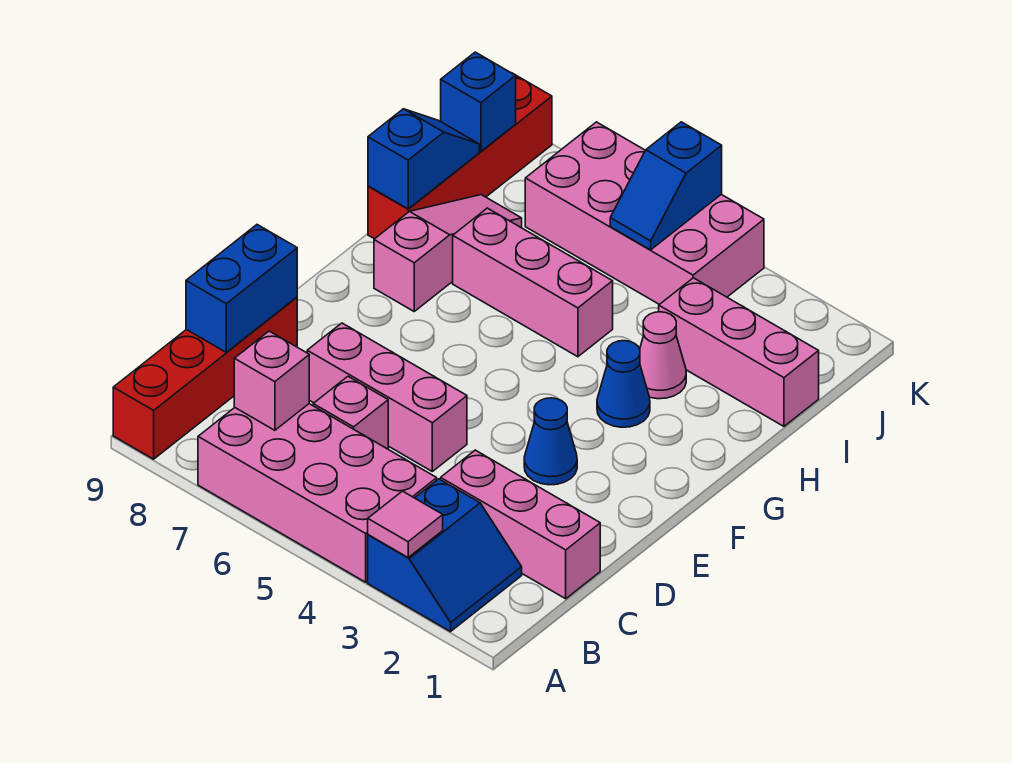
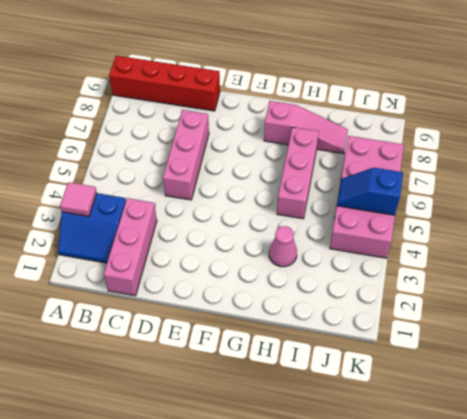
none -> pink brick A4:B7 level 1
none -> pink brick C6 level 1
none -> blue cone E3 level 1

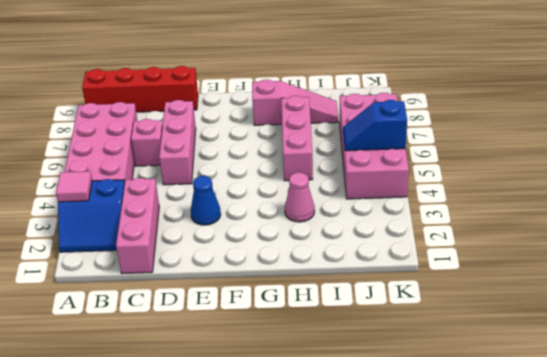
none -> blue cone G3 level 1
none -> red brick H9:K9 level 1
none -> pink brick I1:I3 level 1

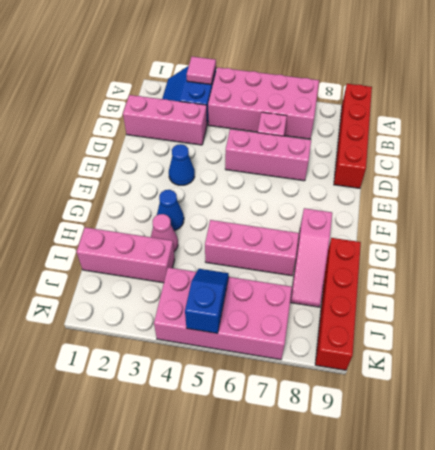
none -> pink brick B7 level 2
none -> blue brick C9:D9 level 2
none -> blue slope H9:I9 level 2 top H

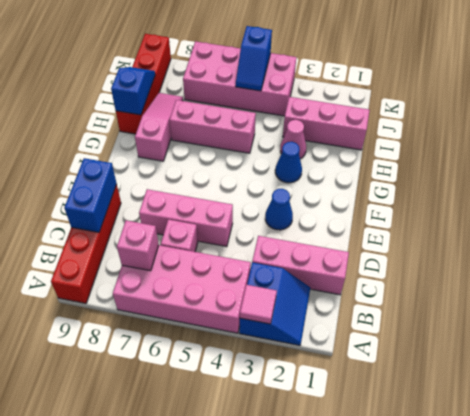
none -> blue brick J9 level 2

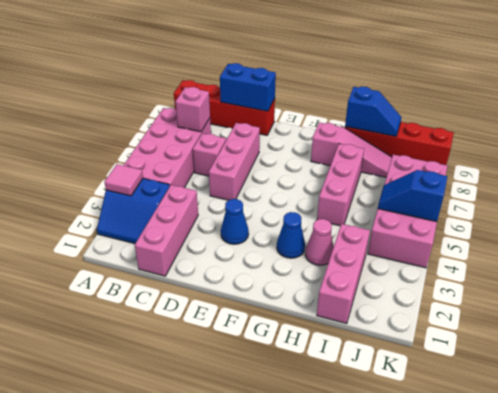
none -> blue brick J9 level 2

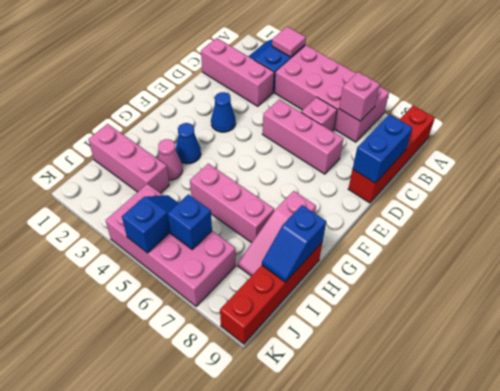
blue brick J6 level 2 -> blue brick J9 level 2

